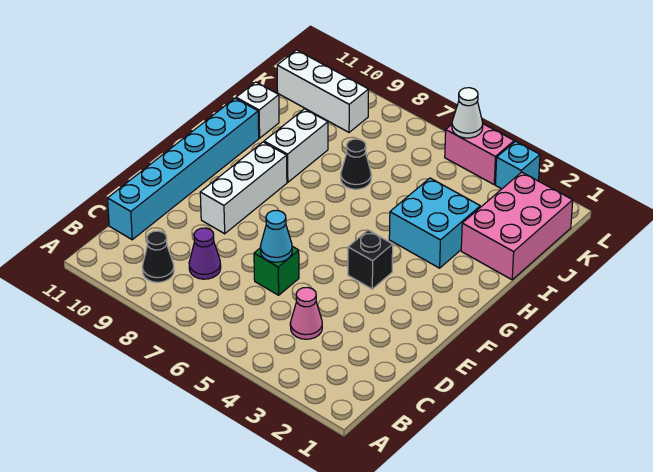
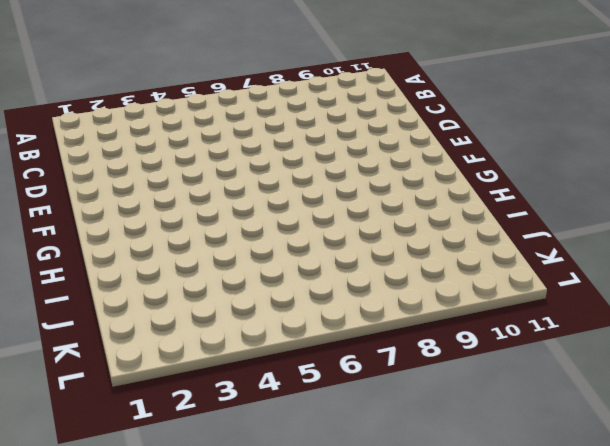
none -> black cone B9 level 1
none -> pink cone C4 level 1
none -> purple cone C8 level 1

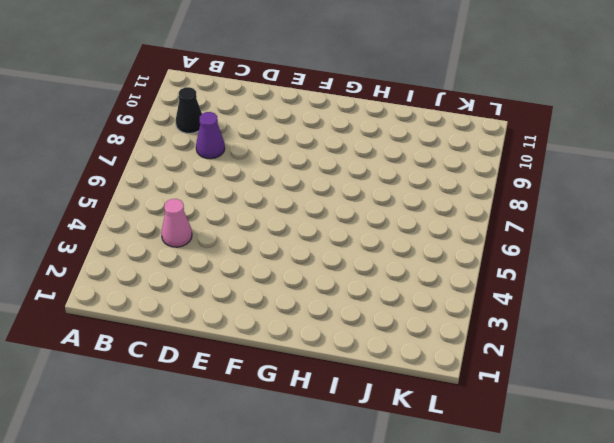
none -> cyan brick C11:H11 level 1
none -> green brick D6 level 1
none -> white brick E9:G9 level 1

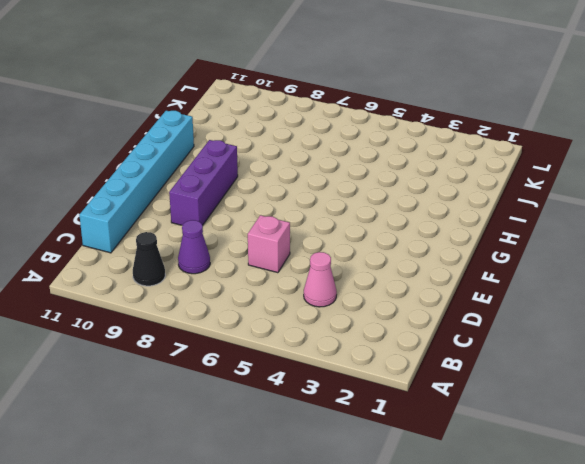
pink brick D6 level 1 -> green brick D6 level 1
purple brick E9:G9 level 1 -> white brick E9:G9 level 1
none -> black brick F4 level 1
none -> cyan brick H3:I4 level 1
none -> white brick H9:I9 level 1

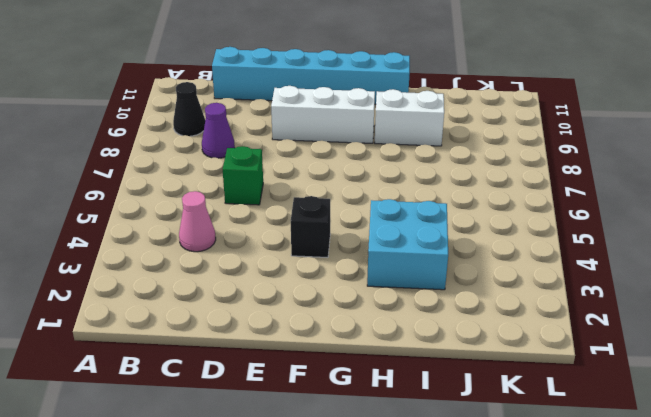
none -> pink brick I1:K2 level 1
none -> black cone I7 level 1
none -> white brick I11 level 1

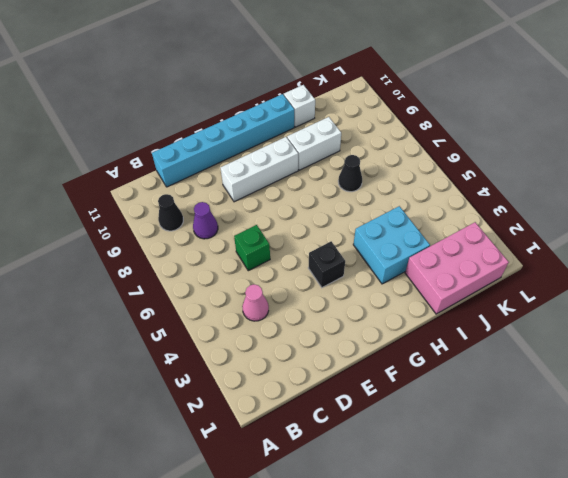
none -> white brick K9:K11 level 1
none -> cyan brick L3 level 1
none -> pink brick L4:L5 level 1

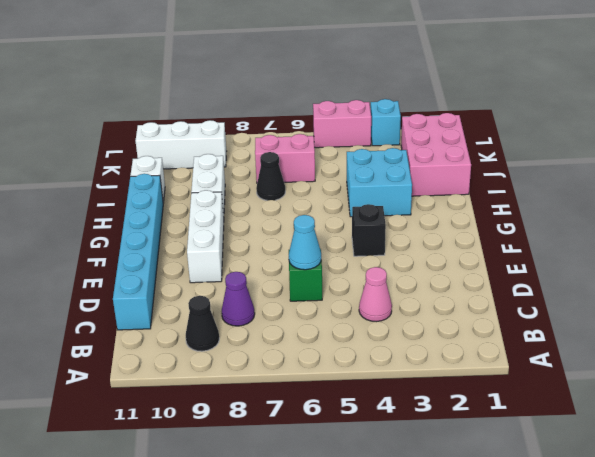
pink brick J6:J7 level 1 -> none
none -> white cone L5 level 2

